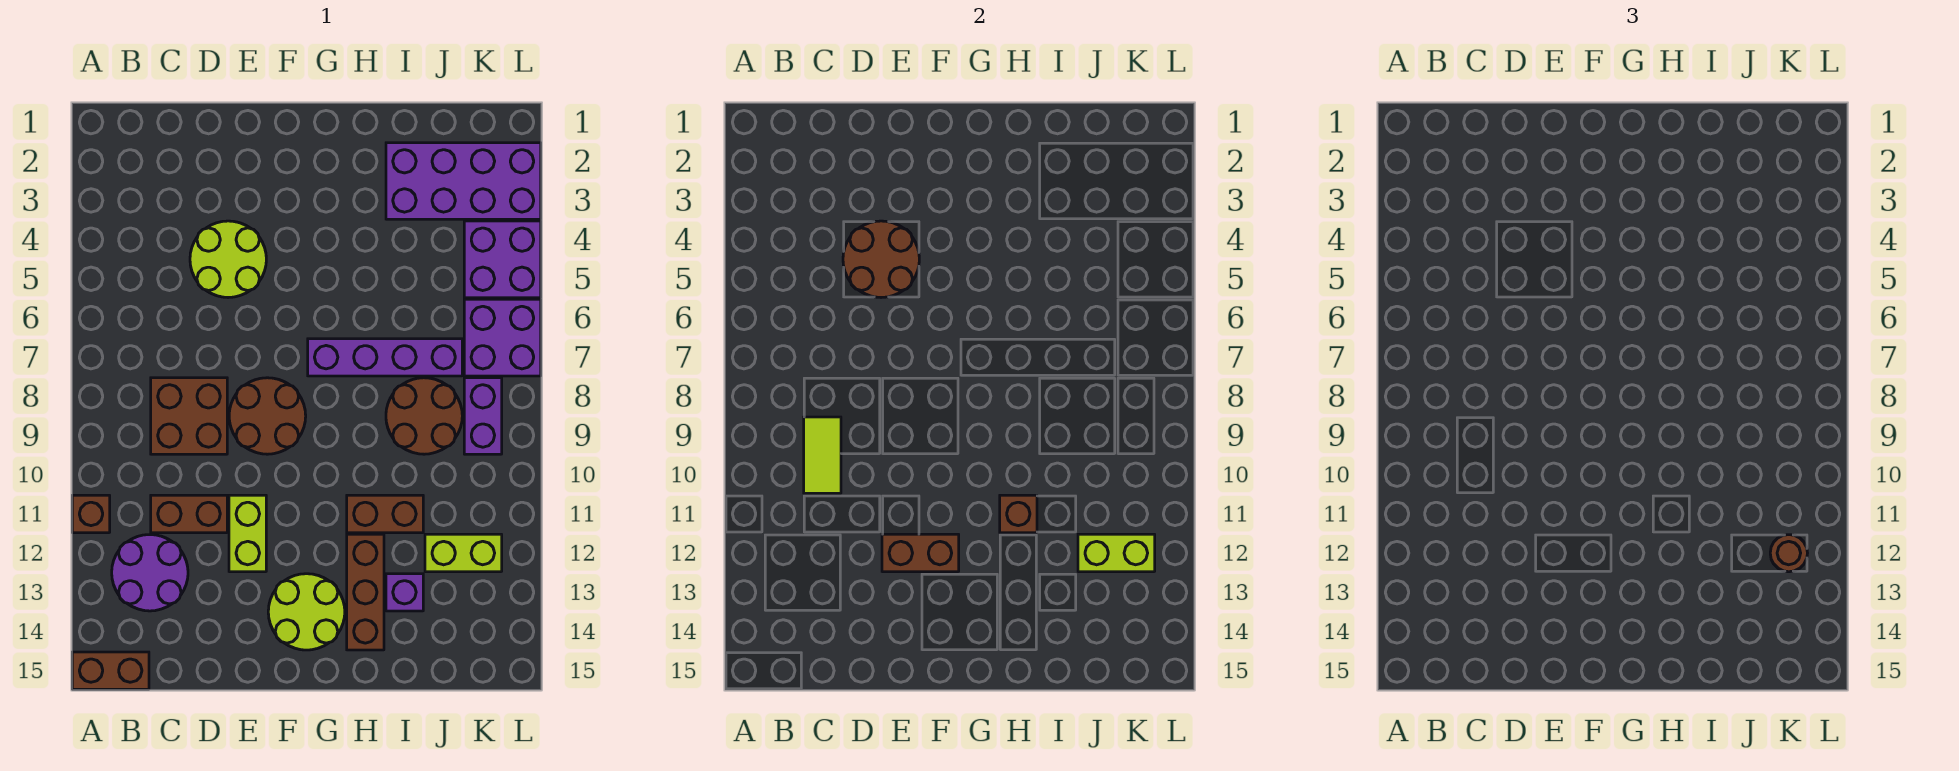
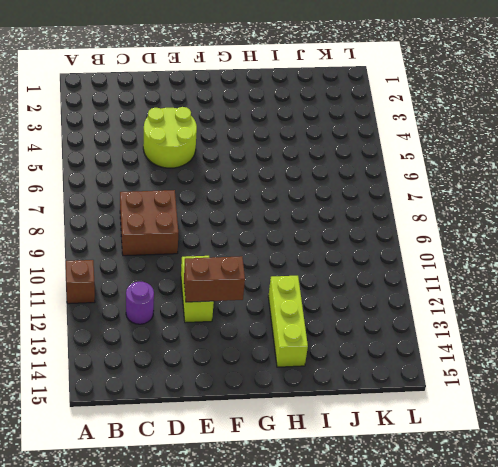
purple round brick C12 level 1 -> purple round brick B12:C13 level 1
lime brick H12:H14 level 1 -> brown brick H12:H14 level 1
none -> brown brick A15:B15 level 1
none -> brown brick C11:D11 level 1
none -> brown round brick E8:F9 level 1

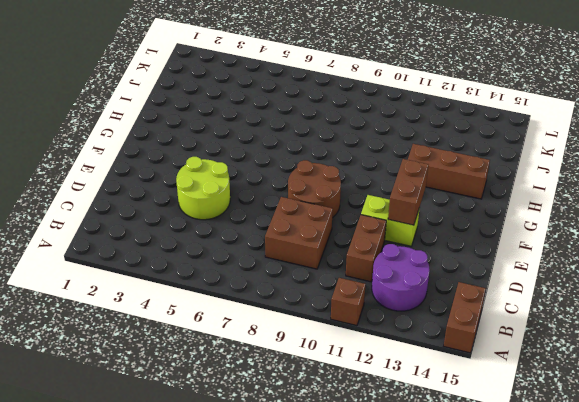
none -> lime round brick F13:G14 level 1
none -> purple brick G7:J7 level 1
none -> brown brick H11:I11 level 1

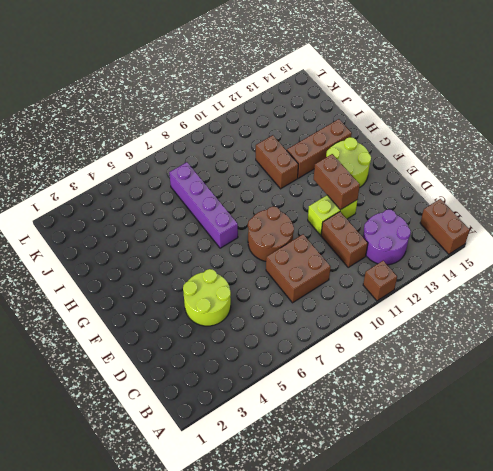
none -> purple brick I2:L3 level 1
none -> brown round brick I8:J9 level 1
none -> purple brick I13 level 1

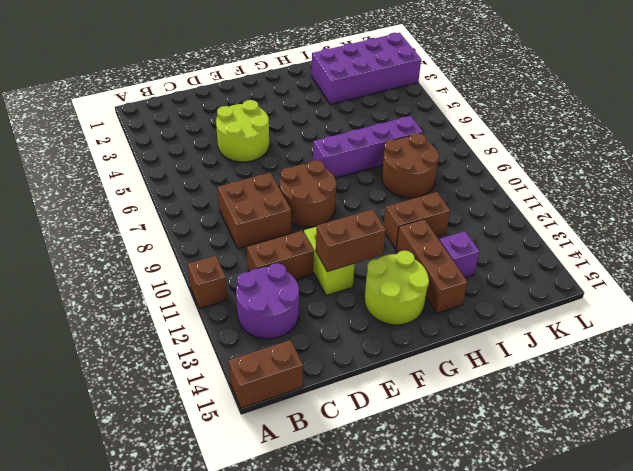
none -> lime brick J12:K12 level 1
none -> purple brick K4:L5 level 1
none -> purple brick K6:L7 level 1

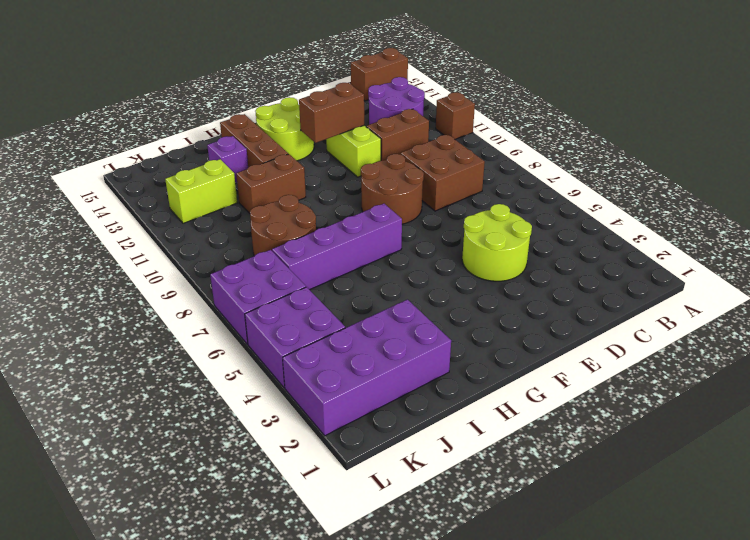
none -> purple brick K8:K9 level 1
none -> lime tile C9:C10 level 2
none -> brown round brick D4:E5 level 2

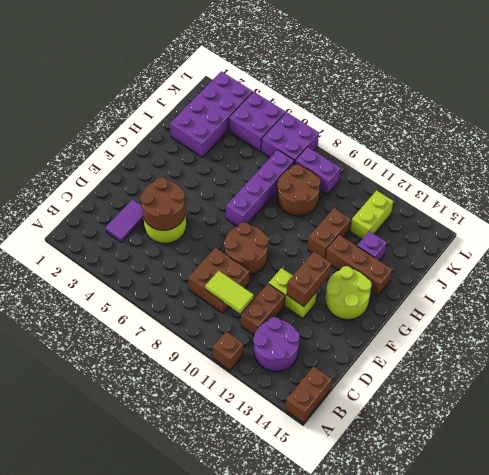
purple tile C3:D3 level 1 -> none
none -> brown brick H11 level 2
none -> lime brick J12:K12 level 2
none -> brown round brick K12 level 3

